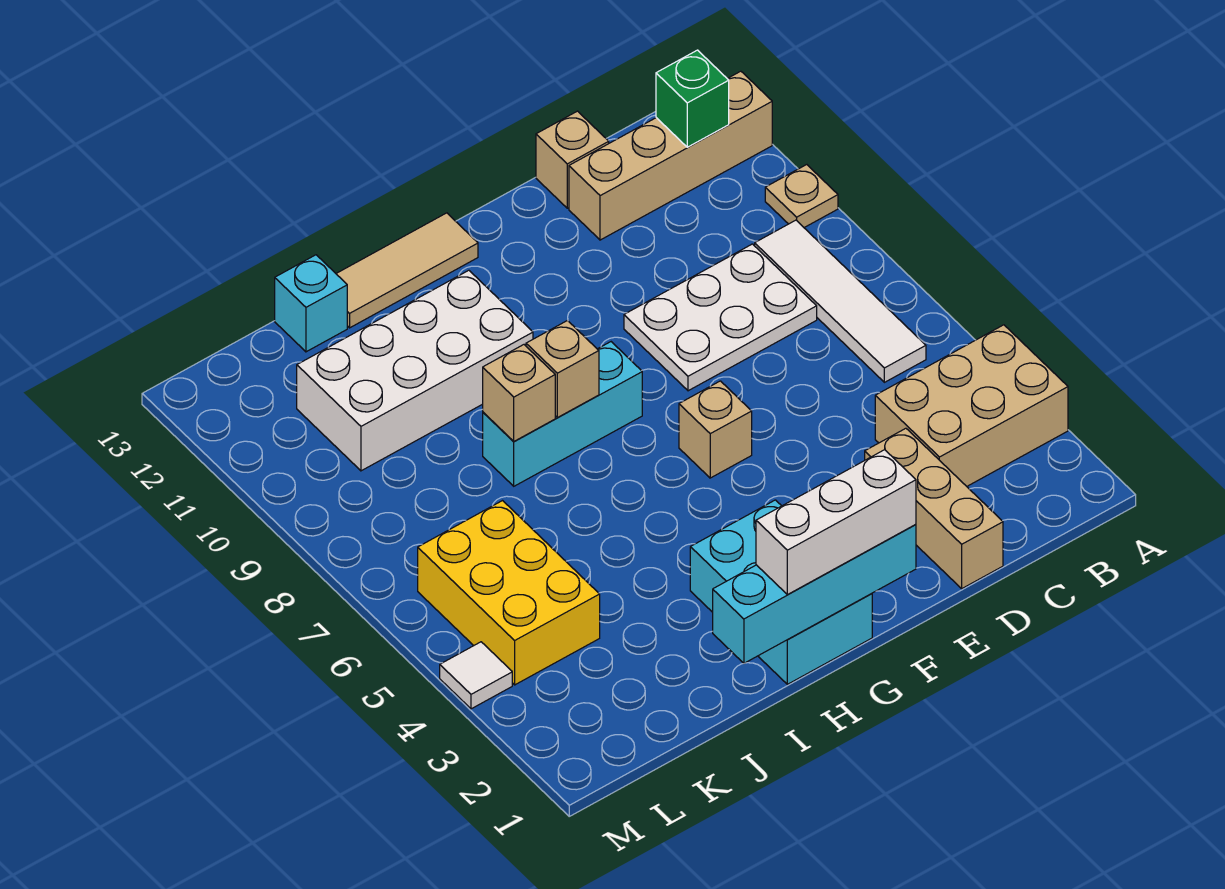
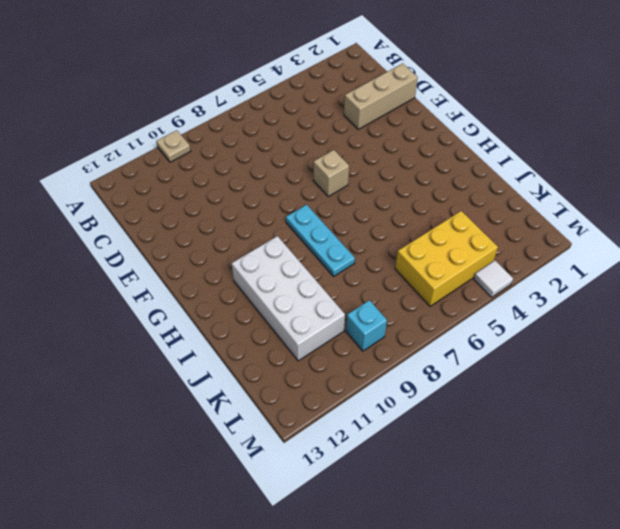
cyan plate G8:I8 level 1 -> cyan brick G8:I8 level 1
cyan brick L9 level 1 -> cyan brick J13 level 1
none -> tan brick A3:C4 level 1
none -> tan brick A12:D12 level 1
none -> white tile B6:B9 level 1

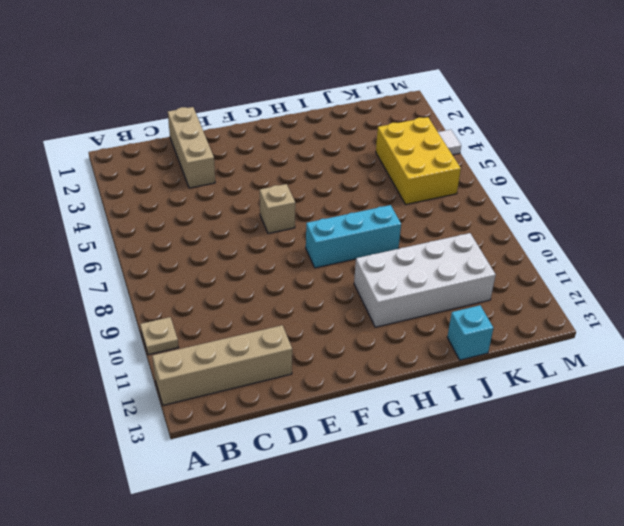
none -> tan brick A3:C4 level 1
none -> white tile B6:B9 level 1
none -> white plate C8:E9 level 1

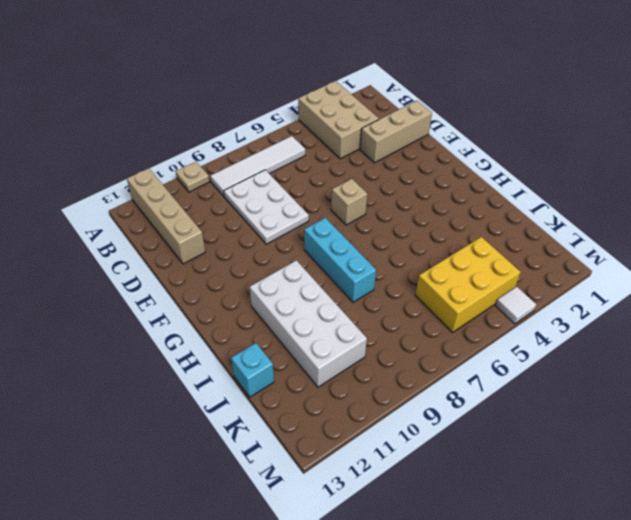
none -> tan brick D13 level 1
none -> cyan brick G1:H3 level 1
none -> tan tile G13:I13 level 1

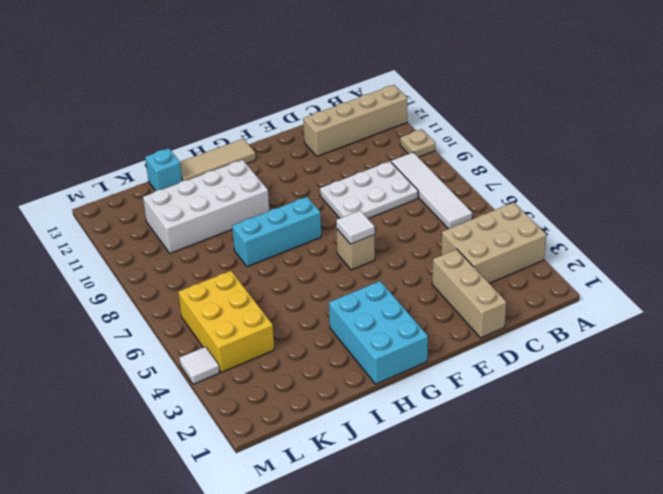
white tile F6 level 2 -> none
none -> tan brick D13 level 1
none -> green brick B12 level 2
none -> cyan brick F1:I1 level 2

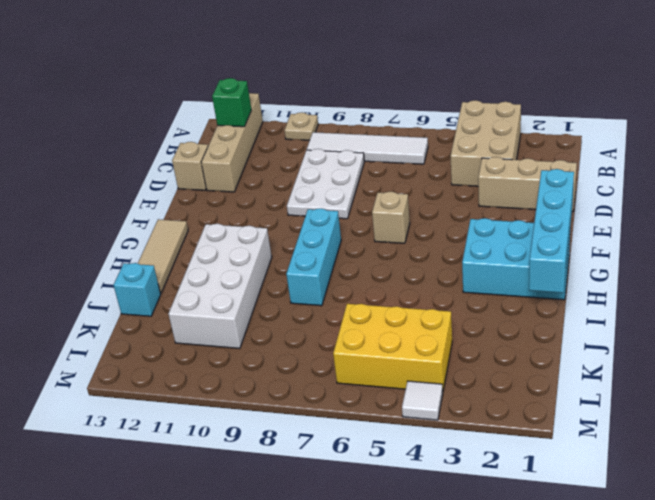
none -> tan brick H8 level 2
none -> tan brick I8 level 2
none -> white brick F1:H1 level 3

